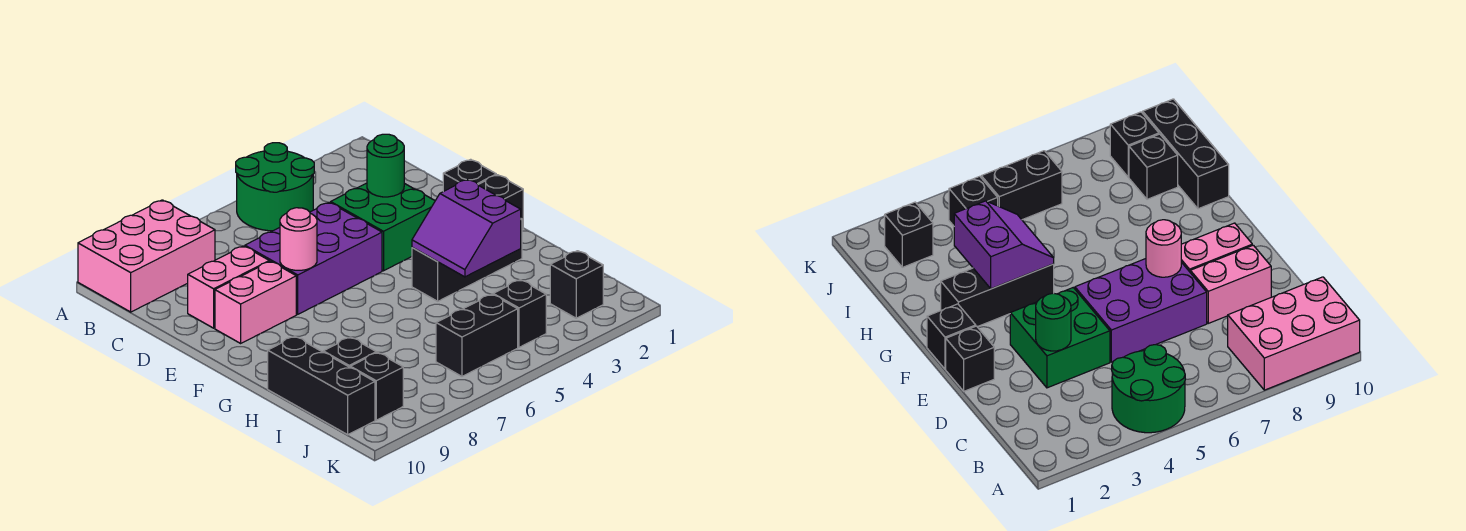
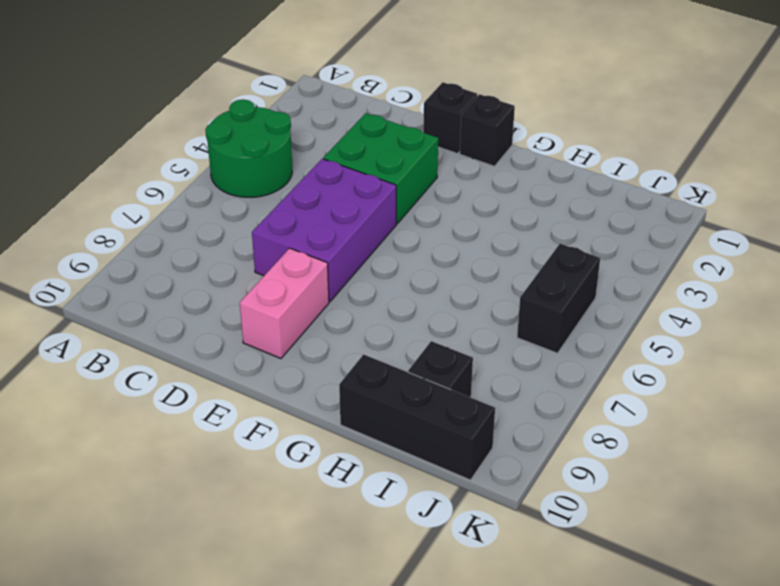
none -> pink brick A8:B10 level 1
none -> pink brick D8:D9 level 1
none -> black brick G2:G4 level 1

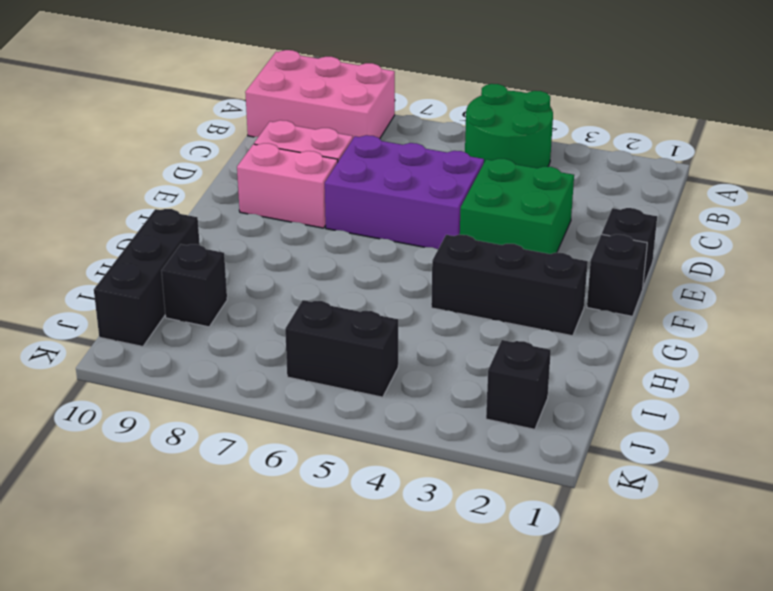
none -> black brick J4 level 1
none -> black brick J9 level 1
none -> green round brick D3 level 2

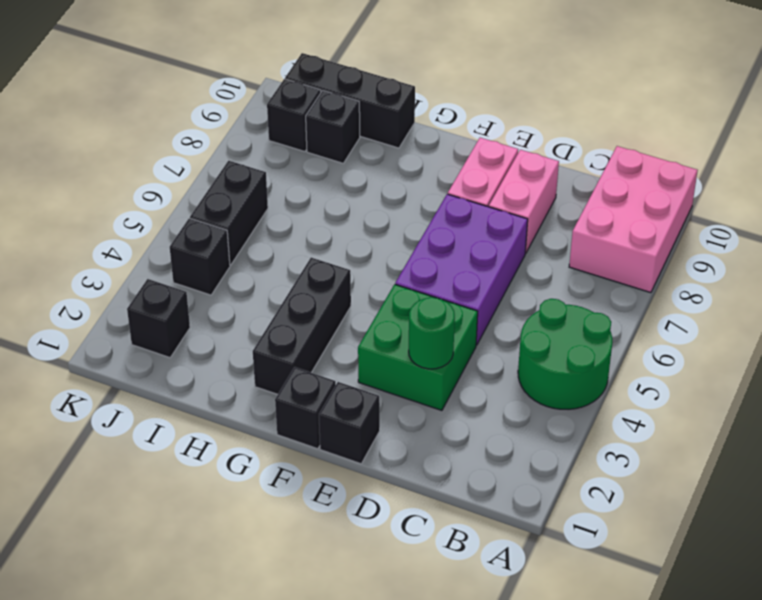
none -> pink round brick E7 level 2
none -> purple slope G3:H4 level 2 top 3

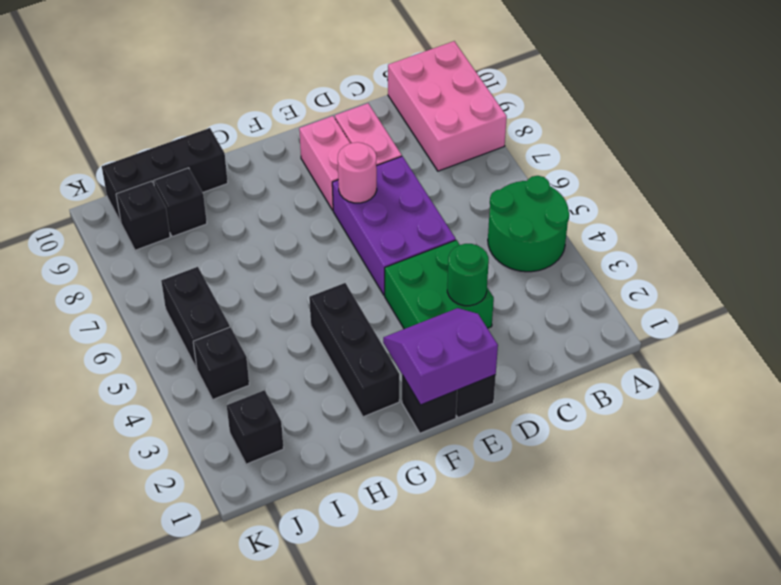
purple slope E1:F2 level 2 top 1 -> purple slope G3:H4 level 2 top 3

